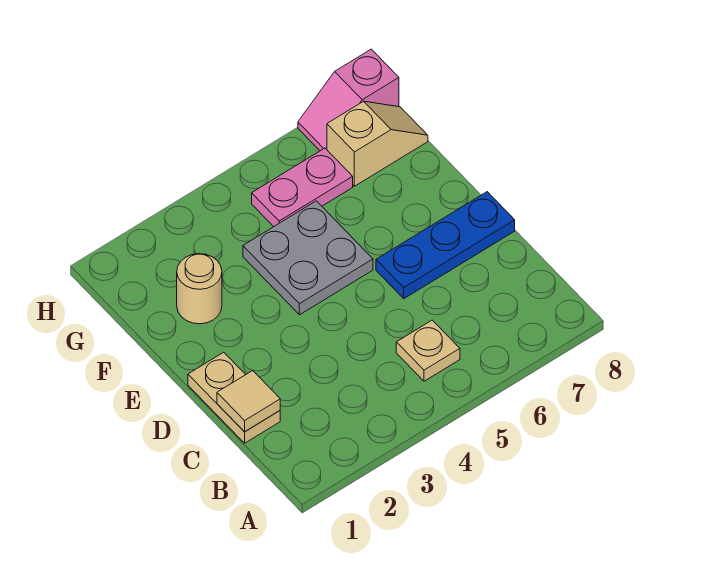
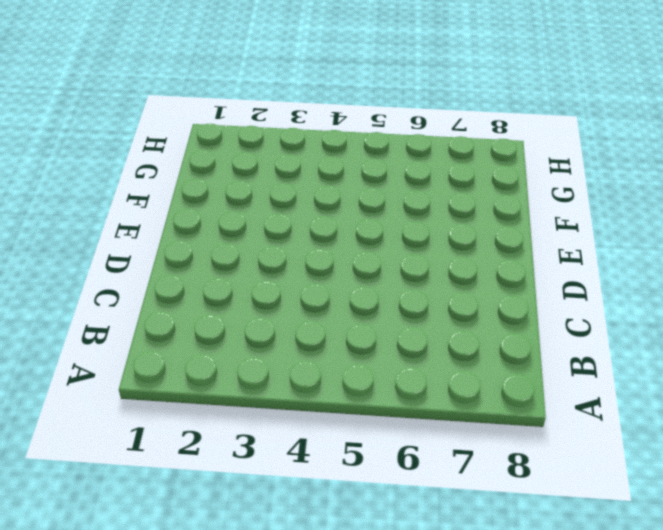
none -> tan plate B5 level 1
none -> tan plate C1:D1 level 1

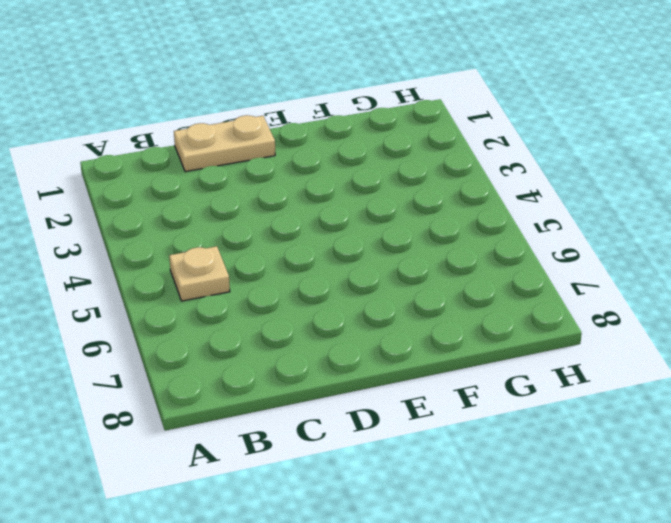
none -> blue plate D6:D8 level 1
none -> grey plate E4:F5 level 1

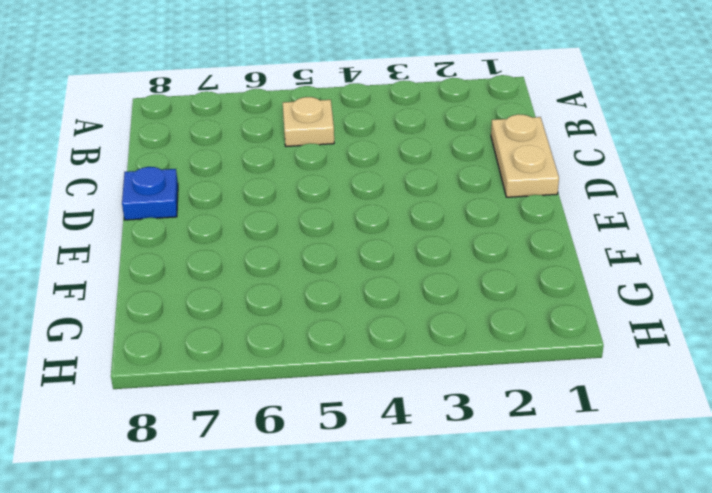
blue plate D8 level 1 -> blue plate D6:D8 level 1
none -> grey plate E4:F5 level 1
none -> tan round brick F2 level 1

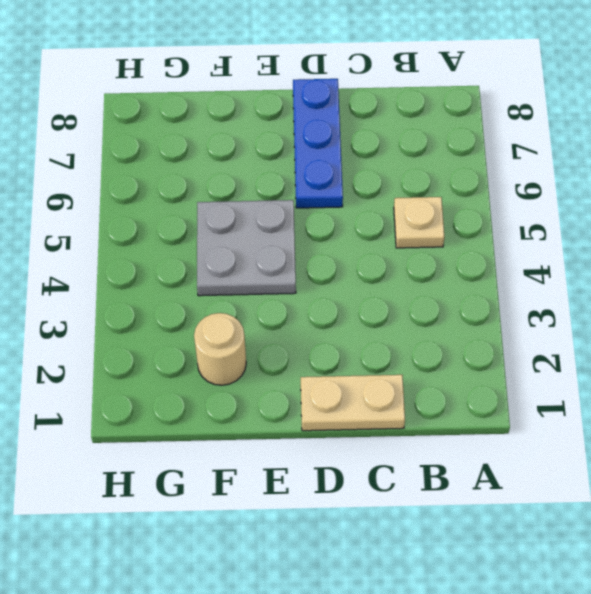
none -> pink plate G5:G6 level 1
none -> tan slope G7:G8 level 1 top 7

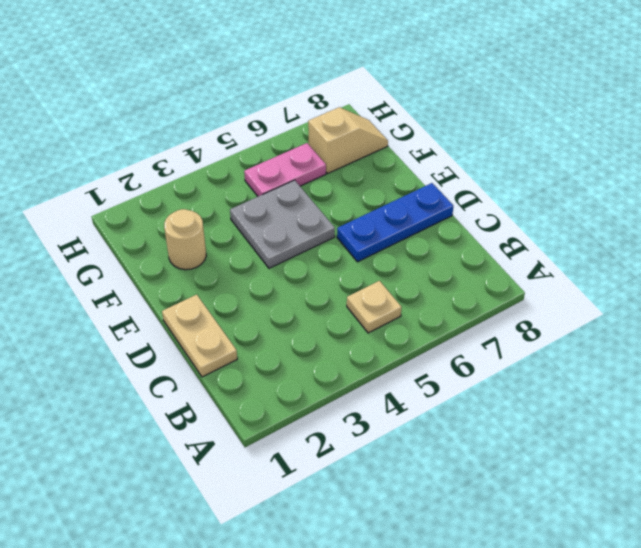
none -> pink slope H7:H8 level 1 top 8
none -> tan tile C1 level 2

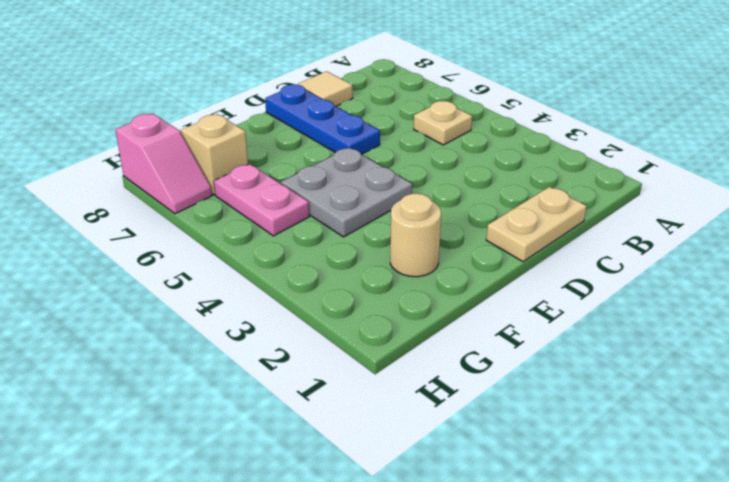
tan tile C8 level 1 -> tan tile C1 level 2

